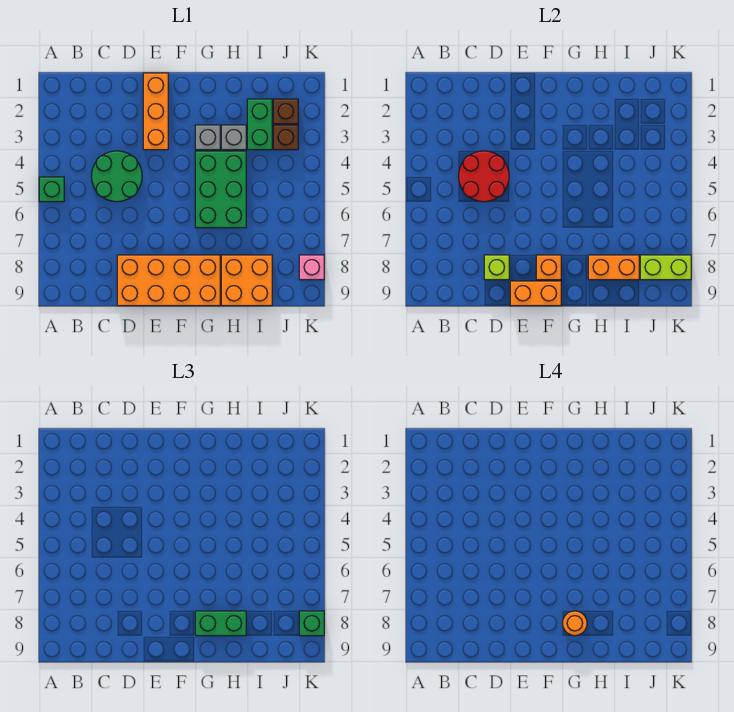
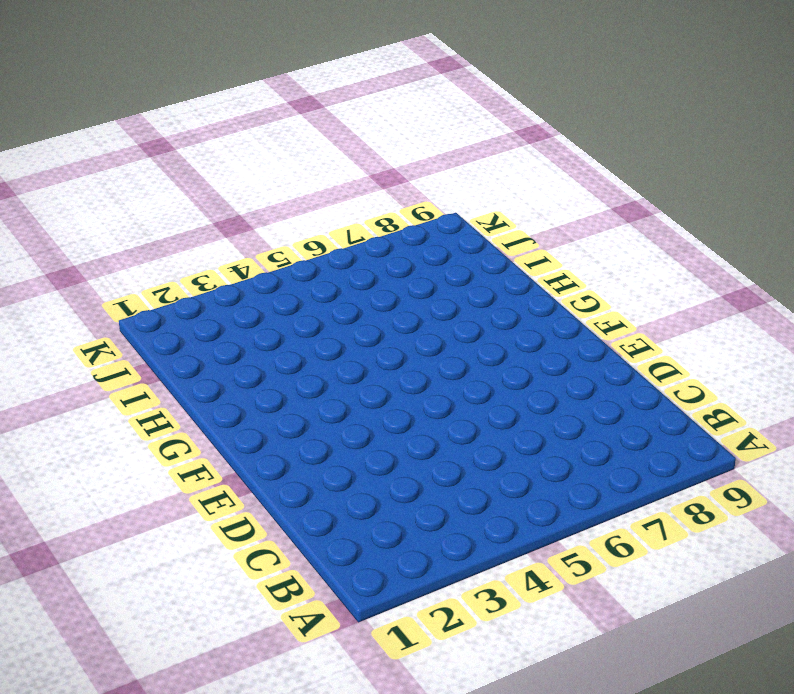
none -> green brick A5 level 1
none -> green round brick C4:D5 level 1
none -> orange brick D8:G9 level 1

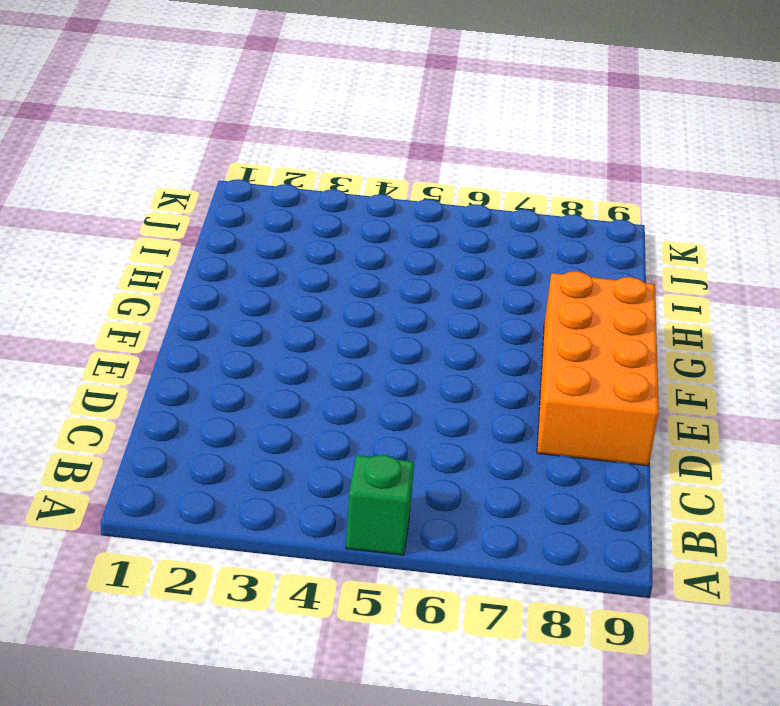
none -> green round brick C4:D5 level 1
none -> orange brick E1:E3 level 1
none -> grey brick G3 level 1

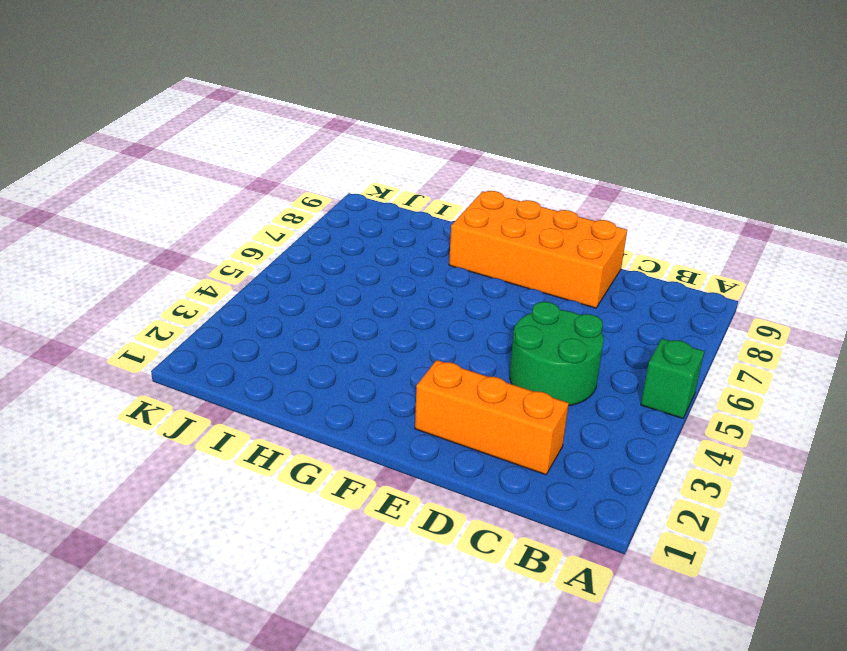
orange brick C2:E2 level 1 -> orange brick E1:E3 level 1
none -> grey brick G3 level 1
none -> green brick G4:H6 level 1
none -> grey brick H3 level 1

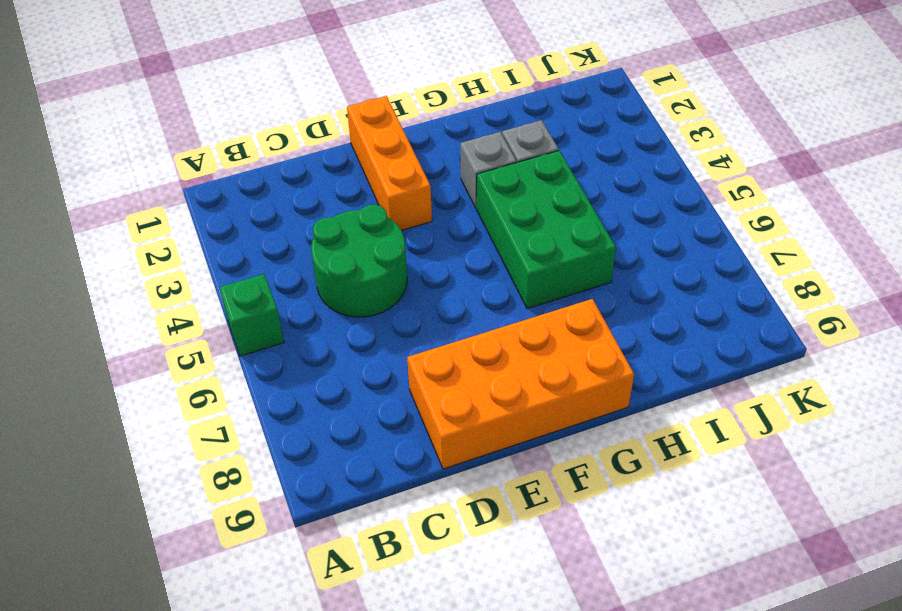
none -> orange brick H8:I9 level 1
none -> green brick I2:I3 level 1
none -> brown brick J2 level 1

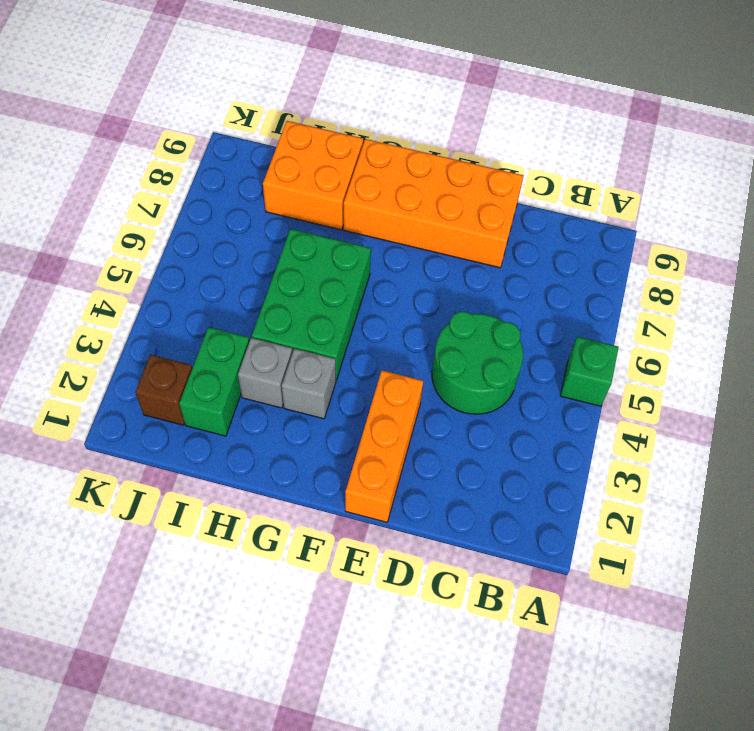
none -> brown brick J3 level 1
none -> pink brick K8 level 1
none -> red round brick C4:D5 level 2

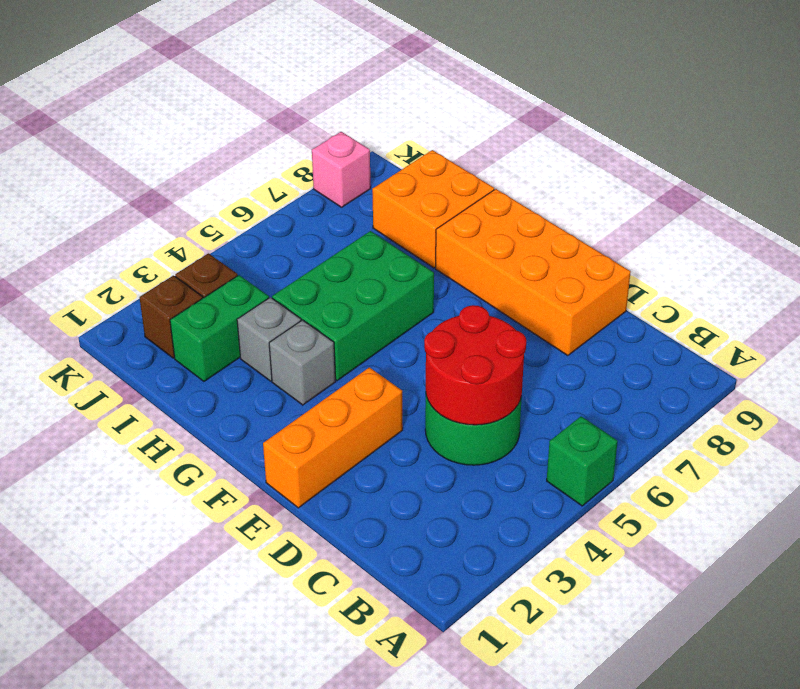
none -> lime brick D8 level 2
none -> orange brick E9:F9 level 2
none -> orange brick F8 level 2

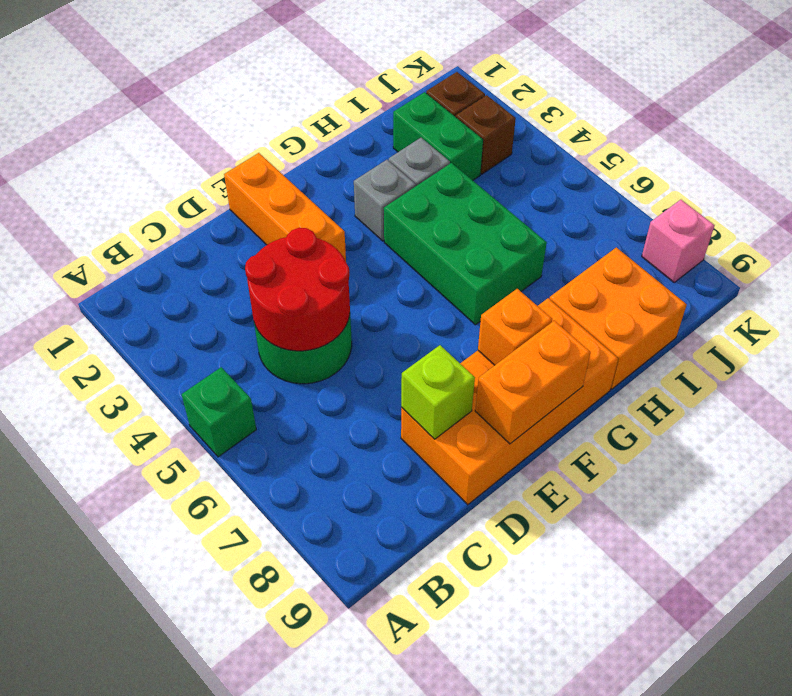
none -> orange brick H8:I8 level 2
none -> lime brick J8:K8 level 2
none -> green brick G8:H8 level 3

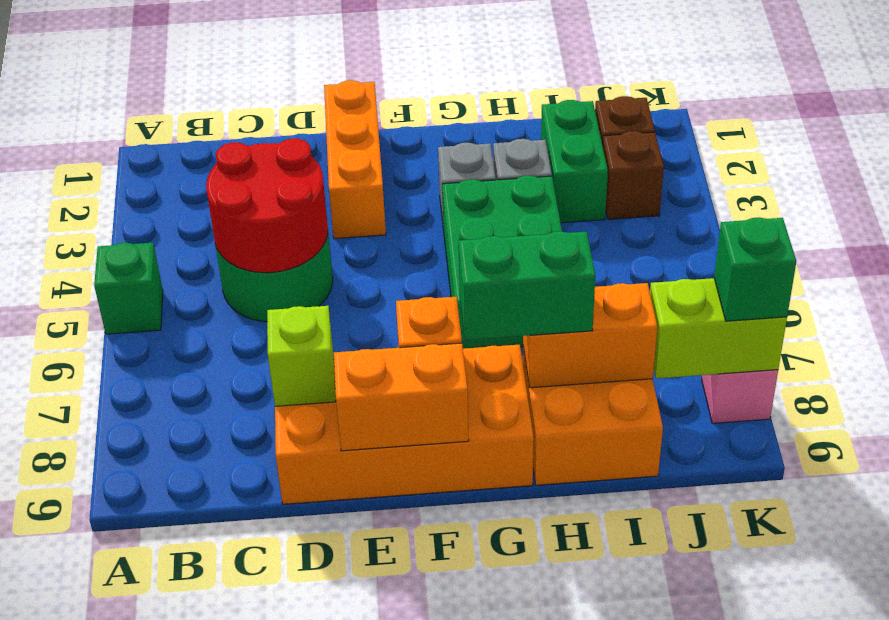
none -> orange round brick G8 level 4

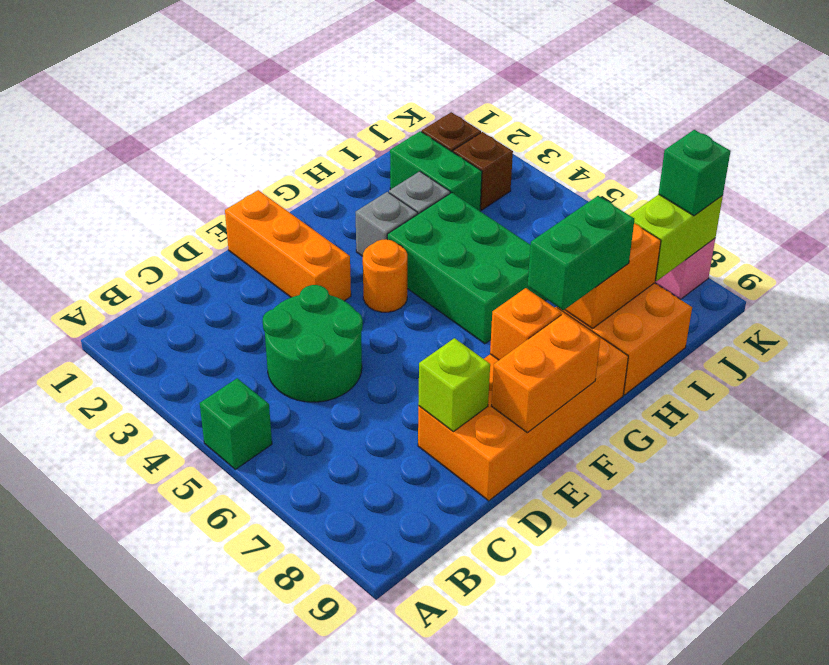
orange round brick F4 level 1 -> orange round brick G8 level 4
none -> red round brick C4:D5 level 2

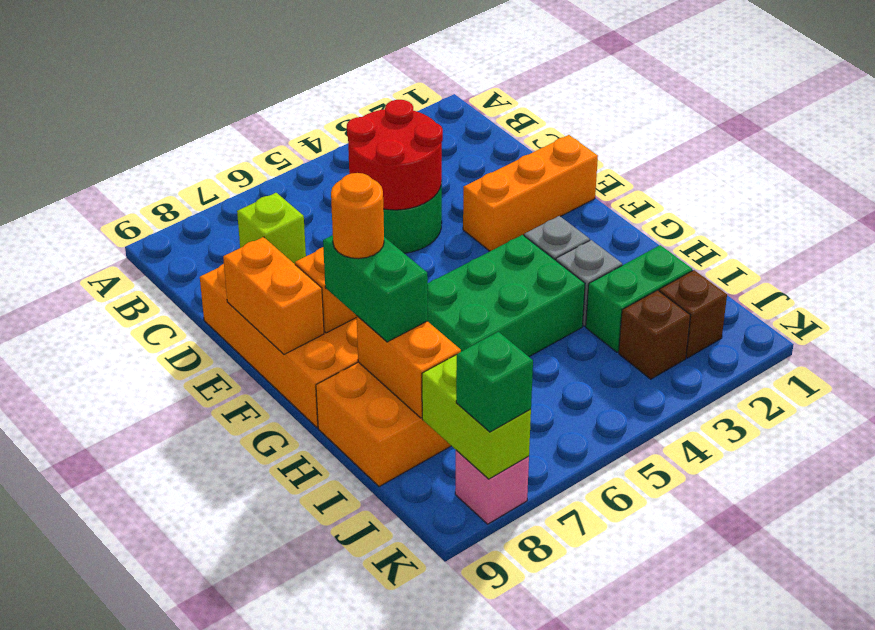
none -> green brick A5 level 1

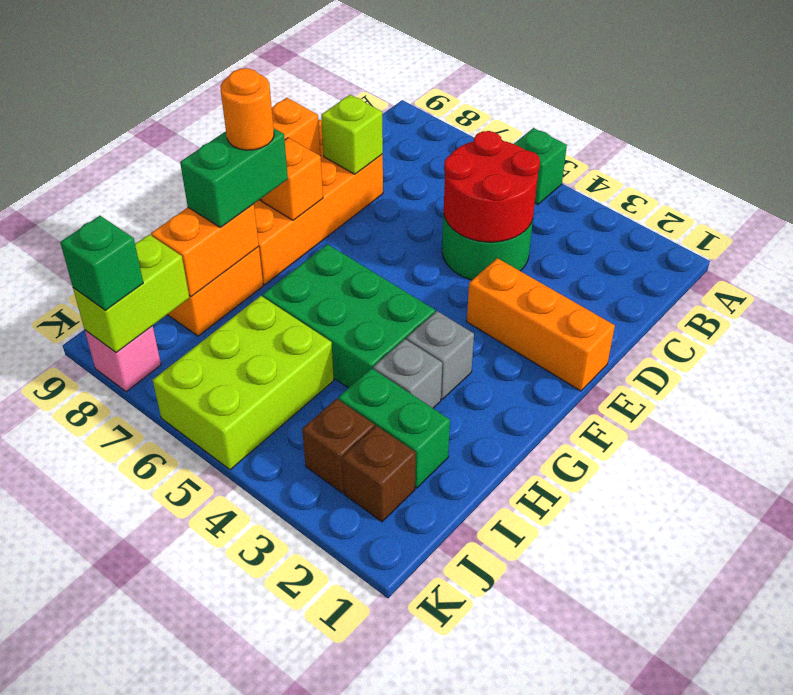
lime brick I5:K6 level 1 -> none

